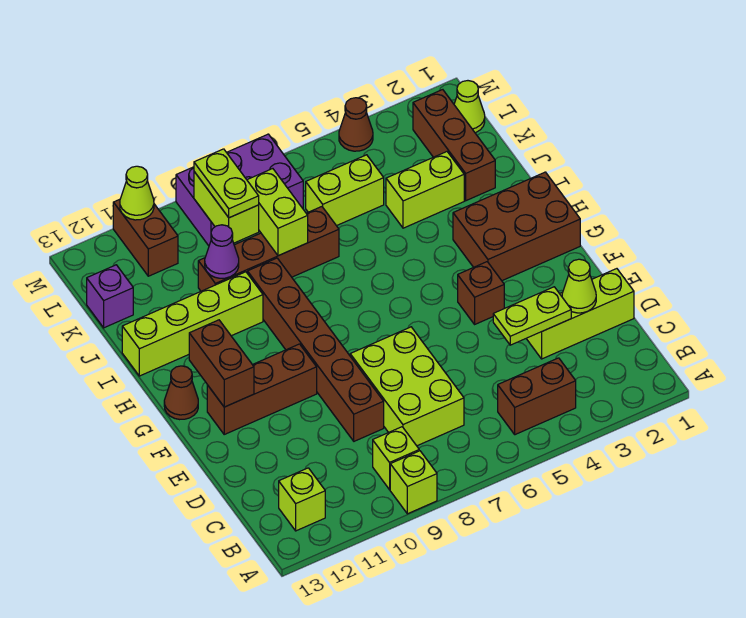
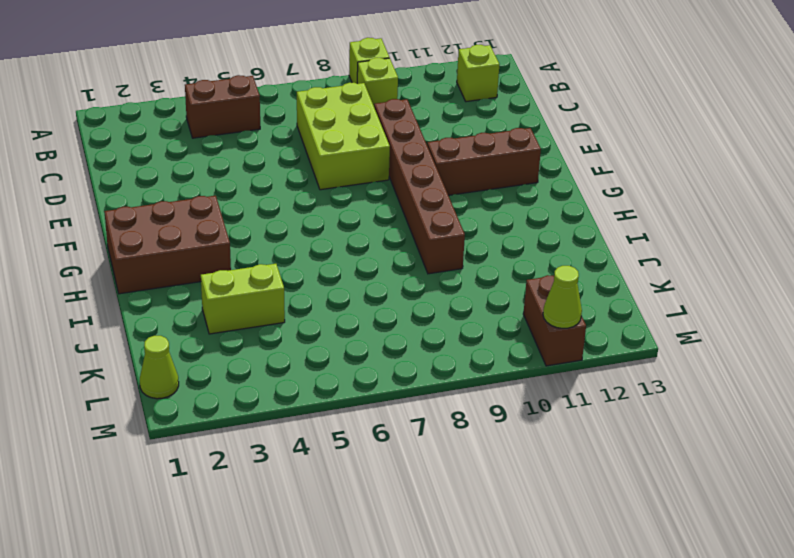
none -> lime brick D1:D3 level 1
none -> brown brick F4 level 1
none -> brown cone G13 level 1

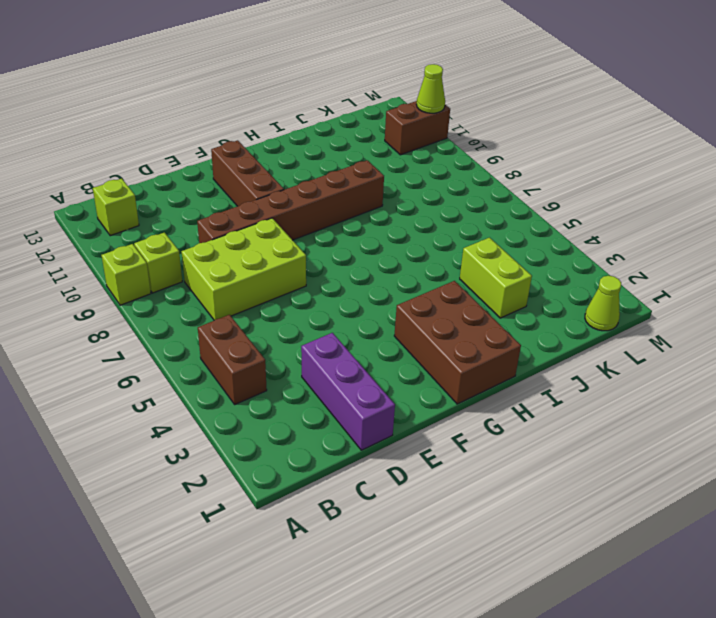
purple brick D1:D3 level 1 -> lime brick D1:D3 level 1
none -> brown brick F4 level 1
none -> brown cone G13 level 1
none -> lime brick I10:I13 level 1

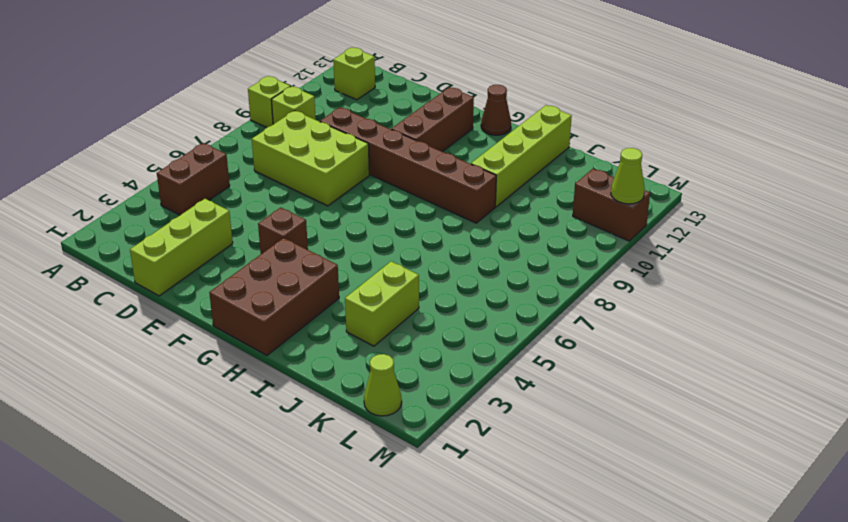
none -> brown brick J2:L2 level 1
none -> brown brick J7:J10 level 1
none -> lime brick K5:K6 level 1

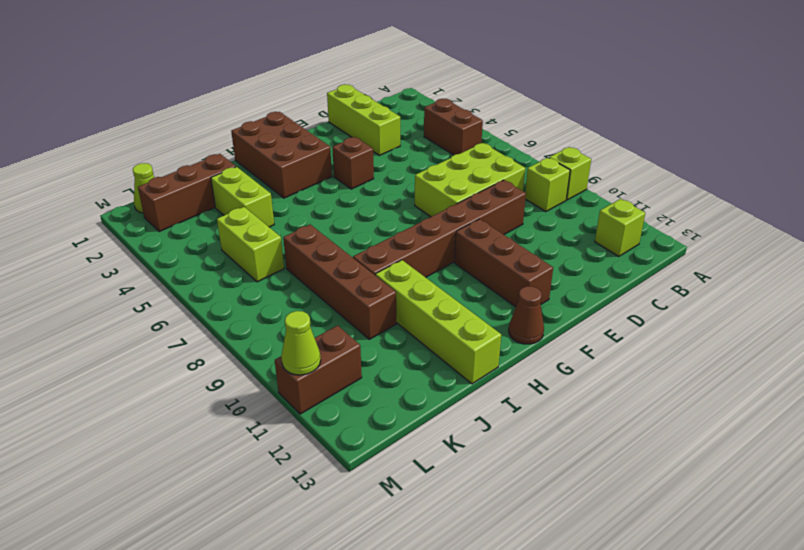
none -> purple brick K13 level 1
none -> purple brick L7:M9 level 1
none -> brown cone M4 level 1

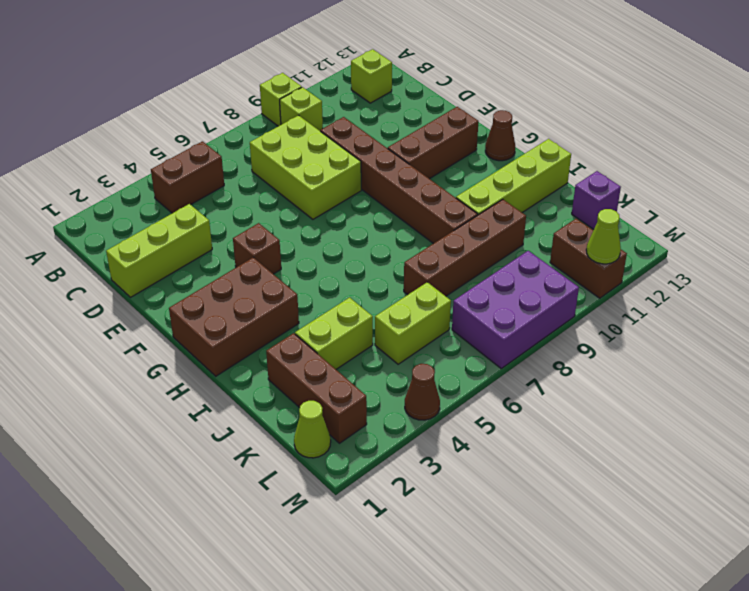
none -> lime cone D2 level 2
none -> lime plate D3:D4 level 2
none -> brown brick F12:G12 level 2

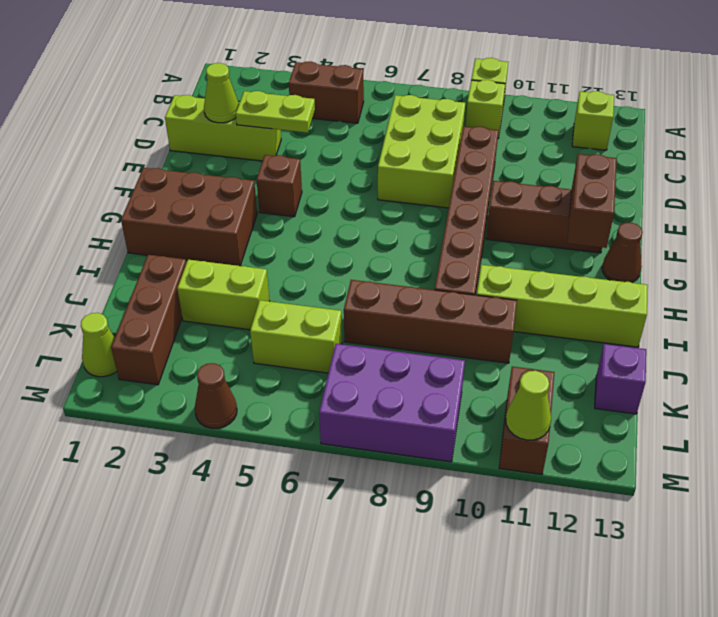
none -> lime brick J8:K8 level 2
none -> purple cone J10 level 2
none -> lime brick K9:L9 level 2

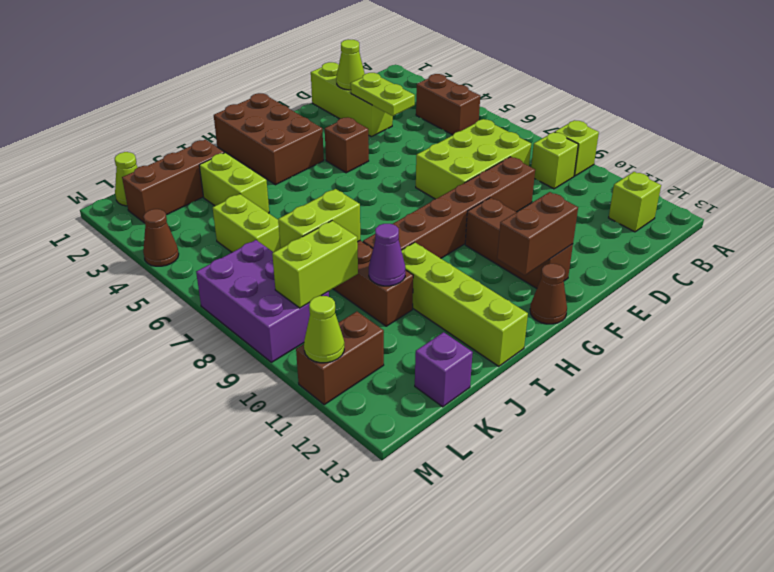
none -> lime plate K9:L9 level 3

